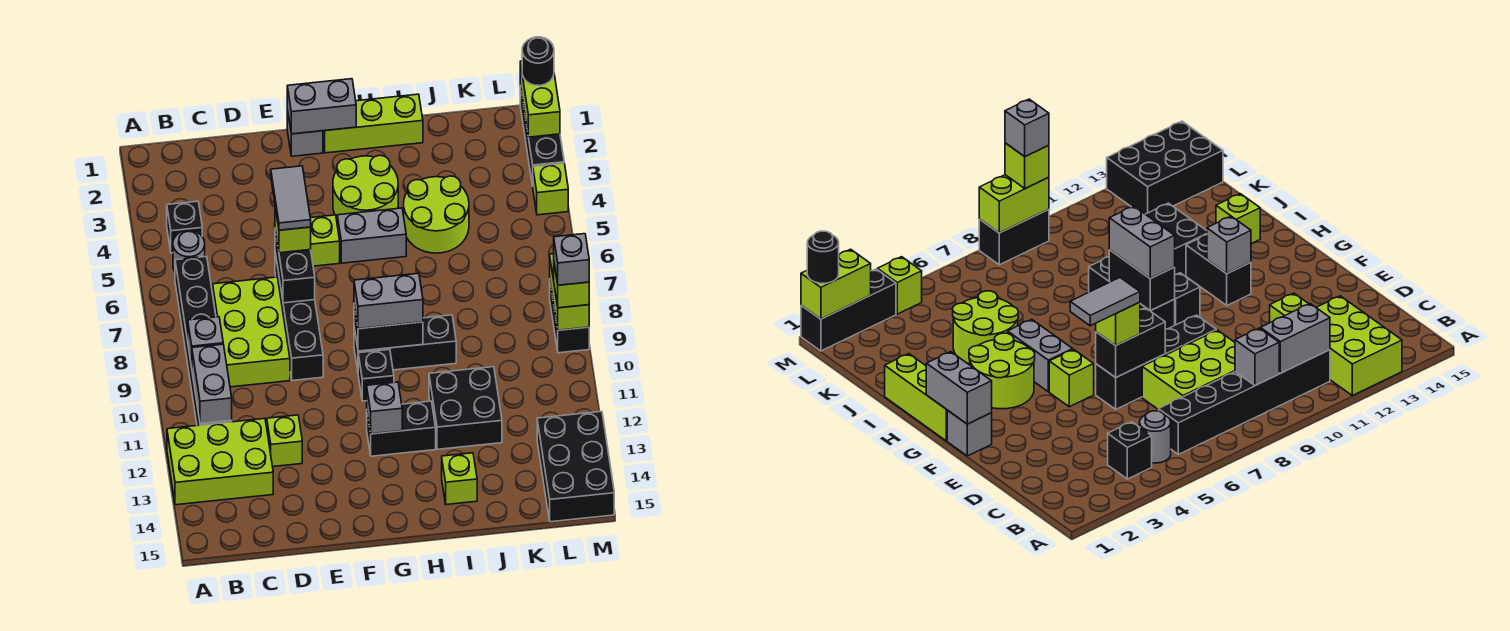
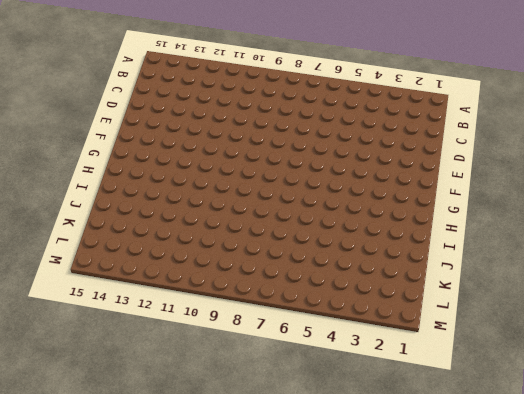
none -> lime brick A12:C13 level 1
none -> black brick B4 level 1
none -> grey round brick B5 level 1
none -> black brick B6:B11 level 1

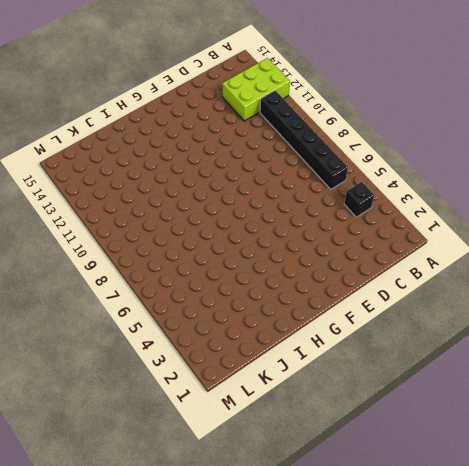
none -> grey round brick B5 level 1
none -> lime brick C7:D9 level 1
none -> lime brick D12 level 1
none -> black brick E6:E9 level 1

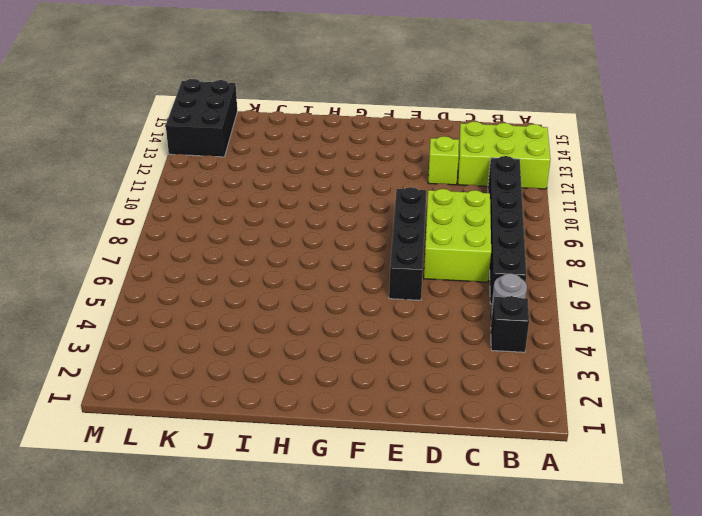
none -> grey brick F1 level 1
none -> lime brick F5 level 1
none -> lime brick G1:I1 level 1
none -> lime round brick G3:H4 level 1

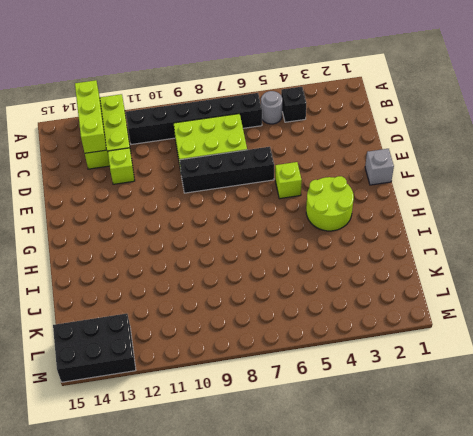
lime brick A13:C13 level 2 -> lime brick G1:I1 level 1
none -> grey brick G5:H5 level 1
none -> black brick G9:I9 level 1
none -> black brick G10 level 1
none -> black brick G12:H12 level 1

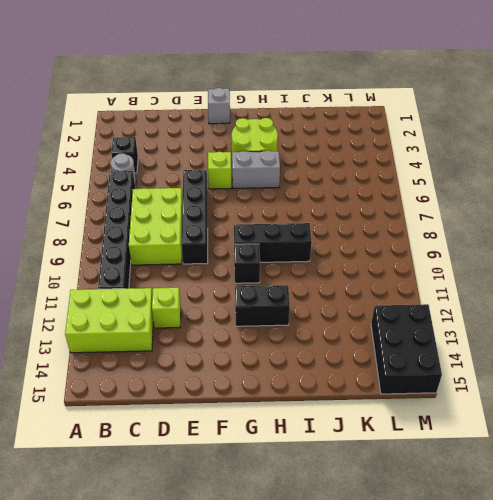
none -> lime brick G1:I1 level 1
none -> lime round brick I4:J5 level 1
none -> black brick I11:J12 level 1
none -> lime brick I14 level 1

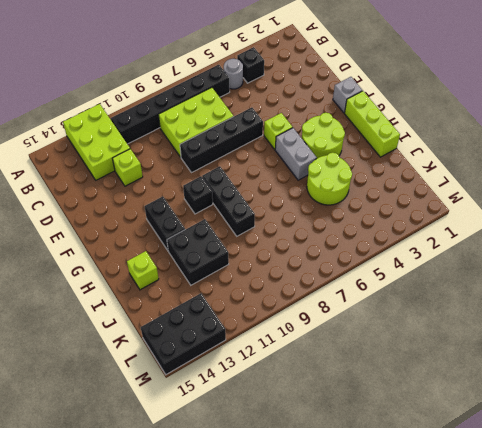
none -> black brick M1:M3 level 1
none -> lime brick M4 level 1
none -> black brick M8:M9 level 1
none -> grey brick B9 level 2

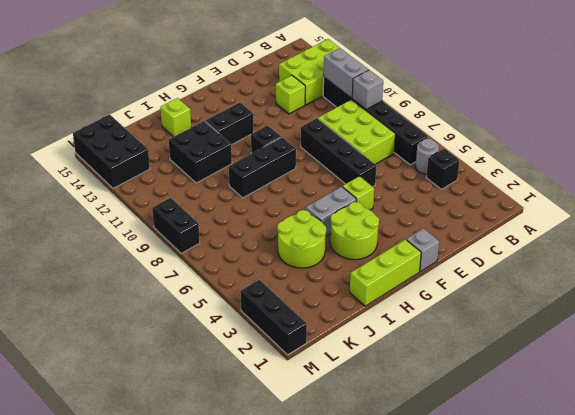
none -> lime brick M4 level 1
none -> black brick E6:E7 level 2
none -> grey brick F1:G1 level 2
none -> black brick G9:H9 level 2

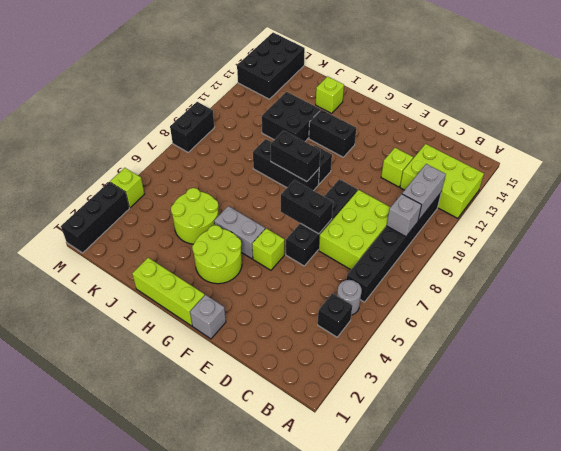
black brick E7:F7 level 2 -> black brick E6:E7 level 2
none -> grey brick F1:G1 level 2
none -> grey brick G12 level 2
none -> lime brick M1:M2 level 2
none -> lime brick M8:M9 level 2

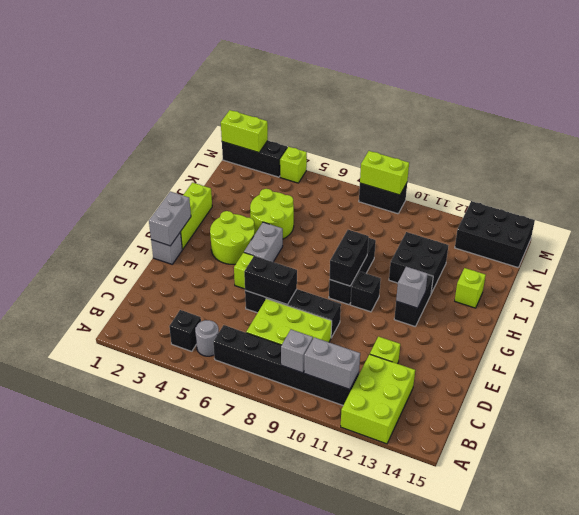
none -> lime brick E6 level 3
none -> grey brick G9:H9 level 3
none -> black round brick M1 level 3
none -> lime brick M9 level 3

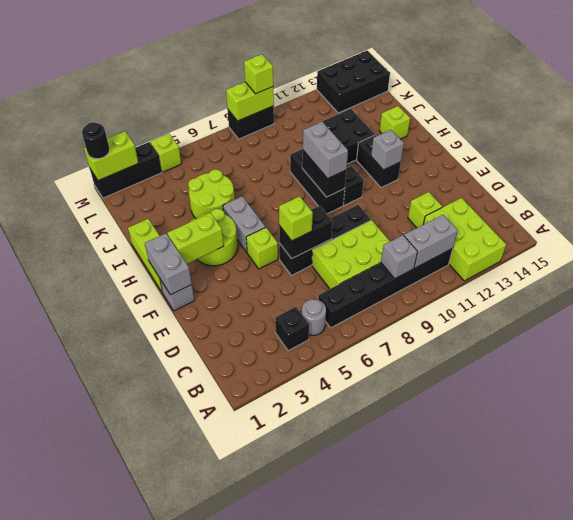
lime brick G2:G3 level 2 -> none
none -> grey tile E5:E6 level 4
none -> grey brick M9 level 4

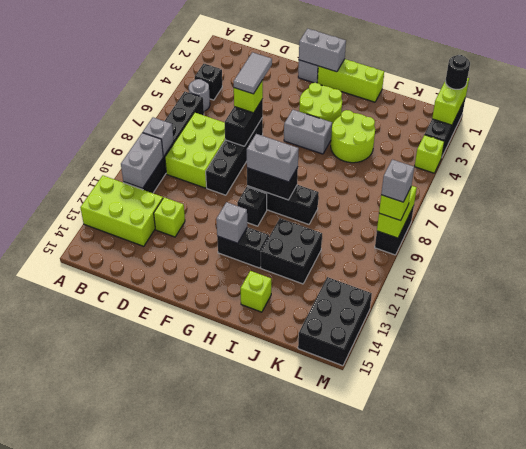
none -> lime brick F5 level 1

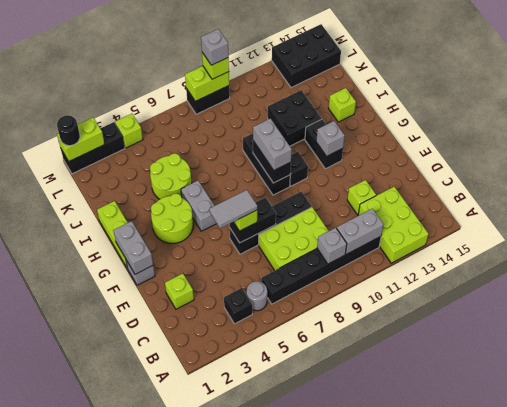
lime brick D2 level 1 -> lime brick F5 level 1

